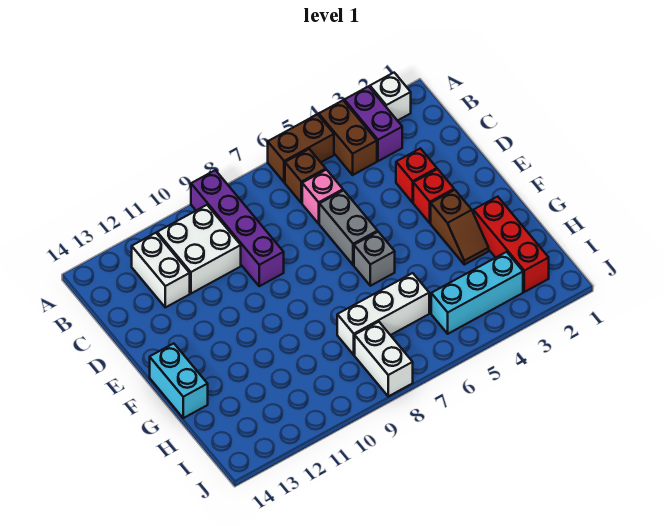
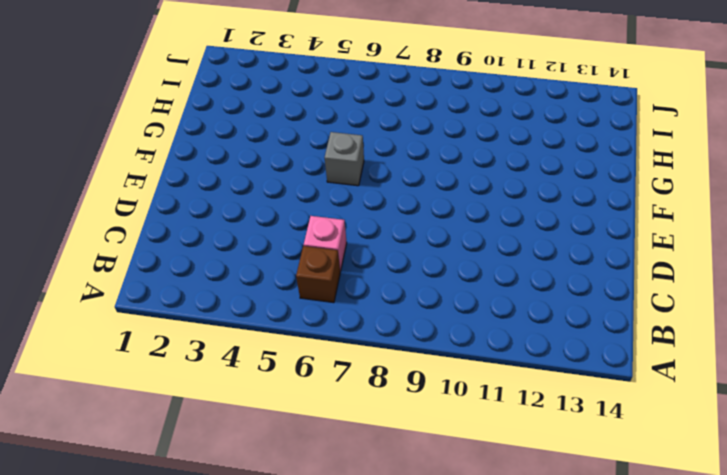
none -> white brick A2 level 1
none -> purple brick A3:B3 level 1
none -> brown brick A4:B4 level 1

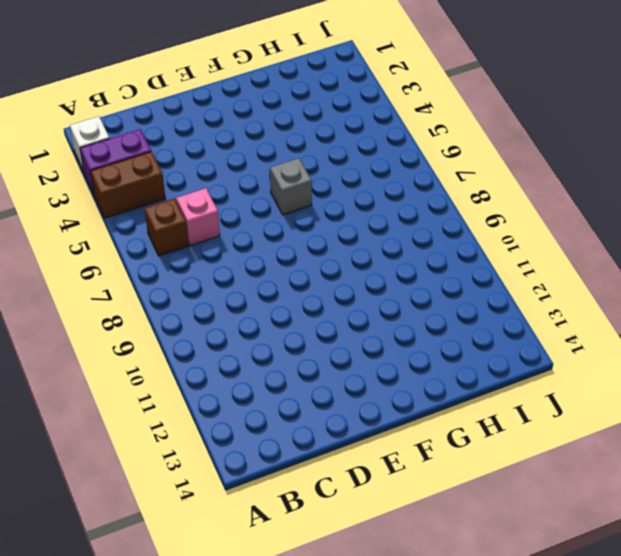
none -> brown brick A5:A6 level 1
none -> purple brick A9:D9 level 1
none -> white brick B10:C11 level 1

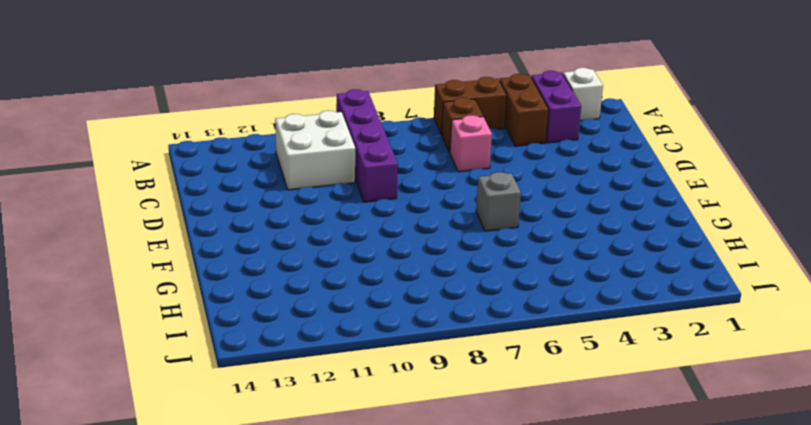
none -> white brick B12:C12 level 1
none -> red brick D3 level 1
none -> grey brick D6:E6 level 1

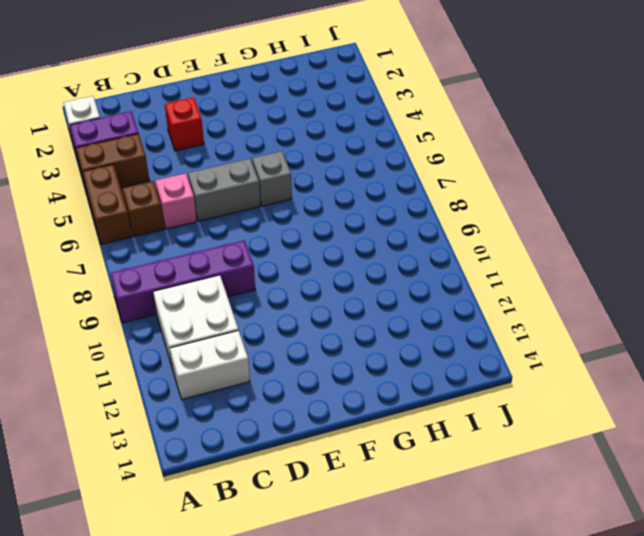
none -> red brick E3 level 1
none -> brown slope F3:G3 level 1 top F
none -> cyan brick F14:G14 level 1

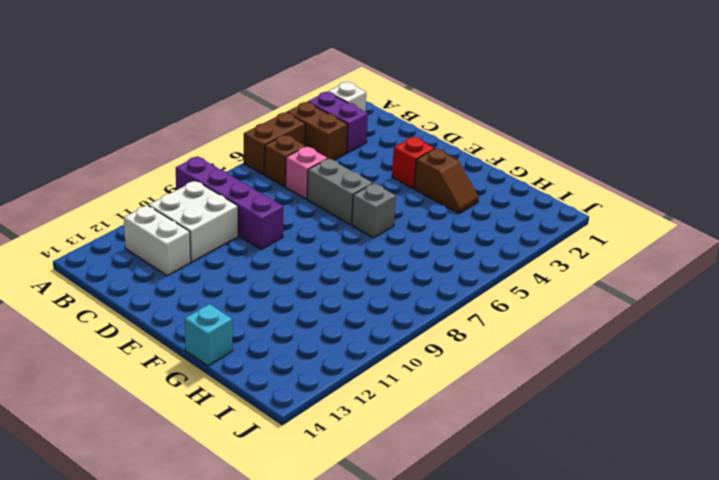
cyan brick G14 level 1 -> cyan brick F14:G14 level 1
none -> red brick D3 level 1
none -> red brick G2:I2 level 1
none -> white brick H6:H8 level 1

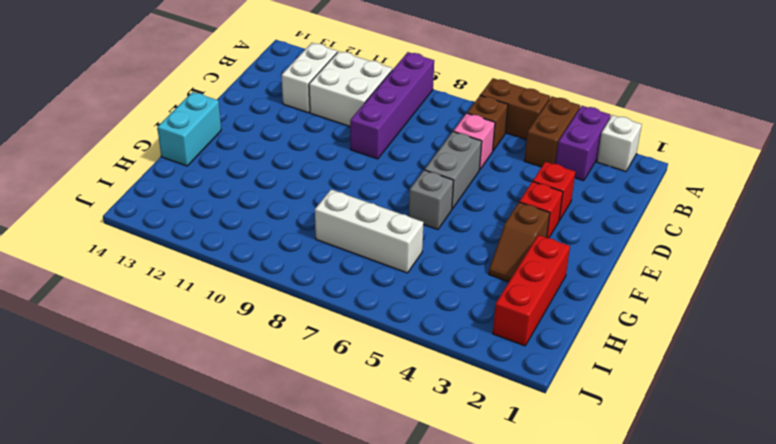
none -> cyan brick I3:I5 level 1
none -> white brick I8:J8 level 1

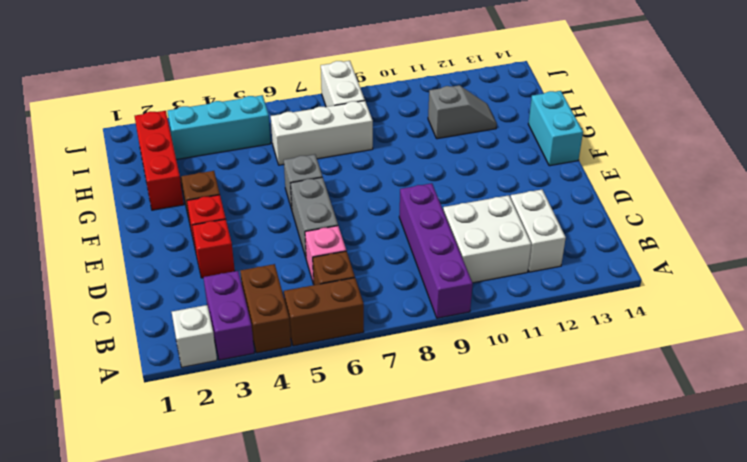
grey slope H11:H12 level 1 top 11 -> none

